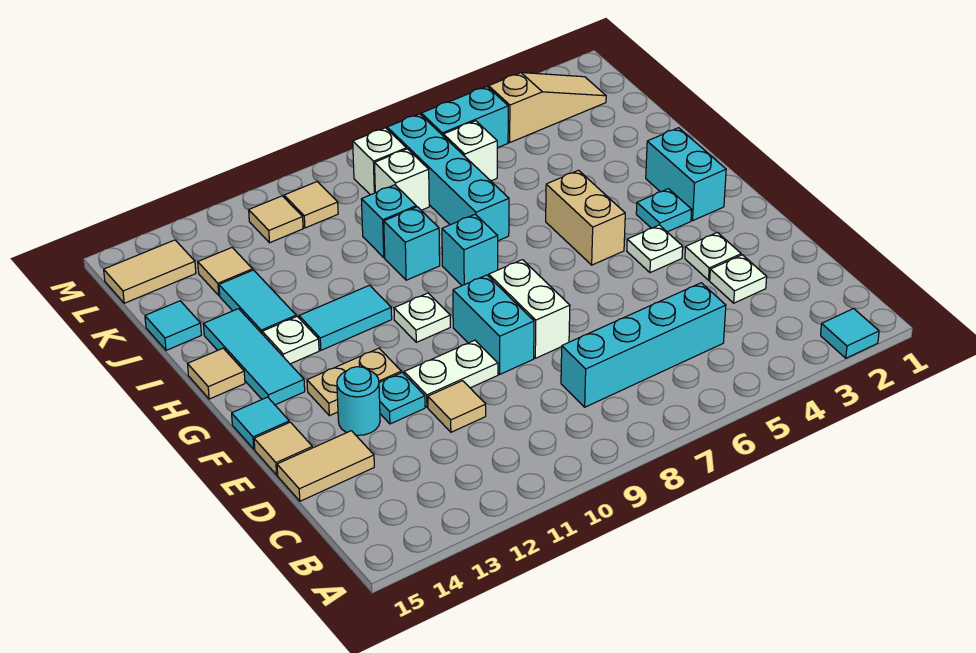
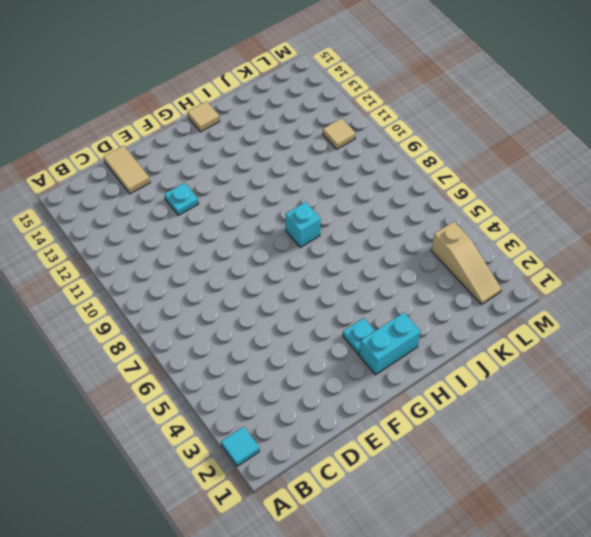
none -> cyan brick C5:C8 level 1
none -> white plate D3 level 1
none -> tan tile D11 level 1
none -> white plate E3 level 1

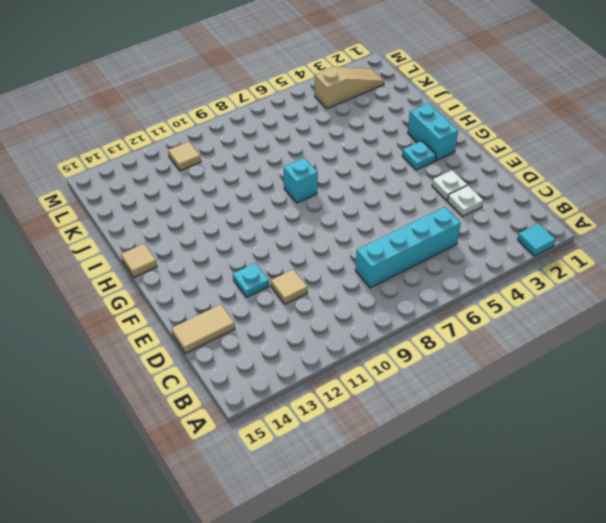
none -> white brick E8:F8 level 1
none -> cyan brick E9:F9 level 1
none -> white plate E10:E11 level 1
none -> cyan round brick E13 level 1

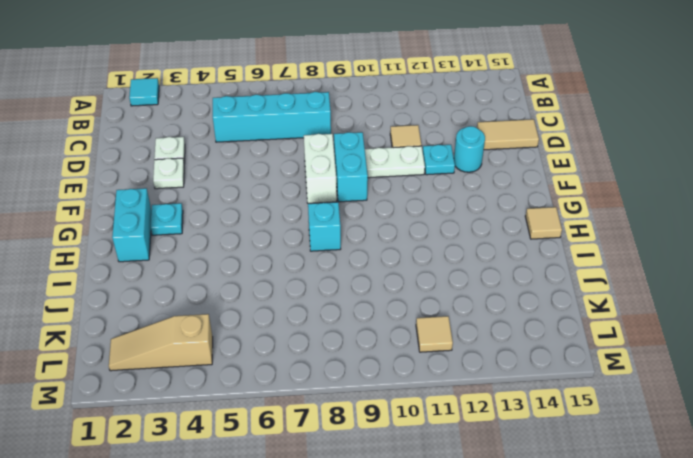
none -> tan tile E15 level 1
none -> white plate F4 level 1
none -> tan plate F12:F13 level 1
none -> cyan tile F15 level 1

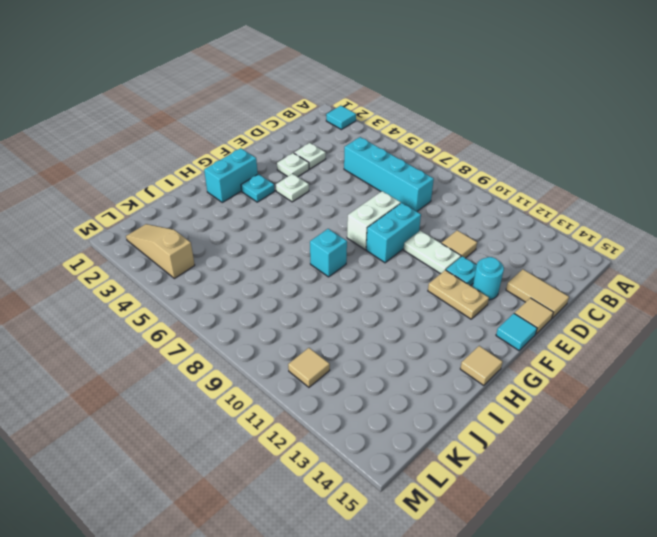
none -> tan brick G5:H5 level 1
none -> white plate G10 level 1
none -> cyan tile G14:I14 level 1
none -> cyan tile H11:H12 level 1

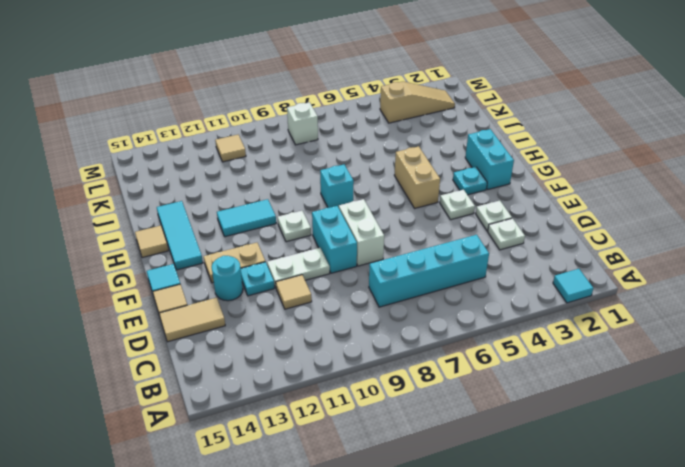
none -> white plate H13 level 1
none -> cyan brick I7:L7 level 1
none -> cyan brick I9 level 1
none -> cyan tile I13:J13 level 1

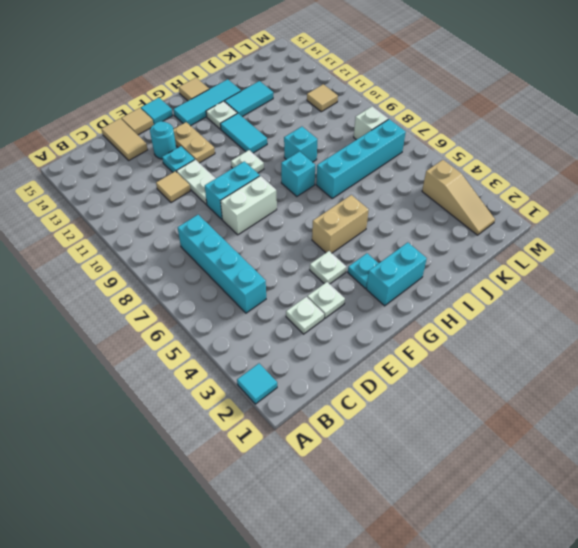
none -> cyan brick J9 level 1
none -> cyan tile J15 level 1
none -> white brick K6 level 1
none -> white brick K8 level 1

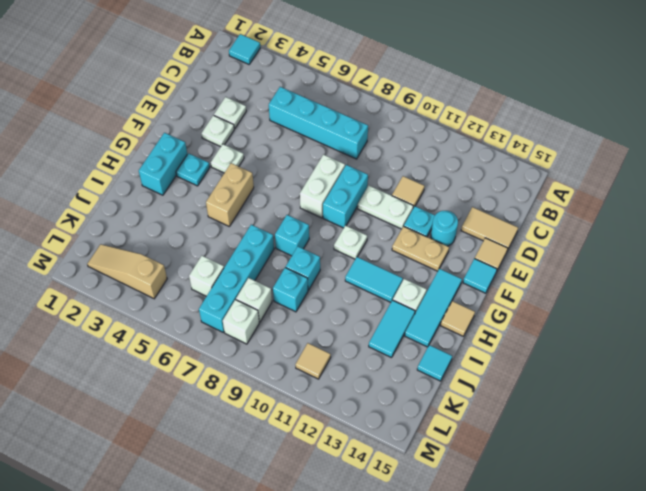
none -> tan tile K13 level 1
none -> cyan brick L5:L6 level 1
none -> tan tile L10 level 1
none -> tan tile L14:L15 level 1

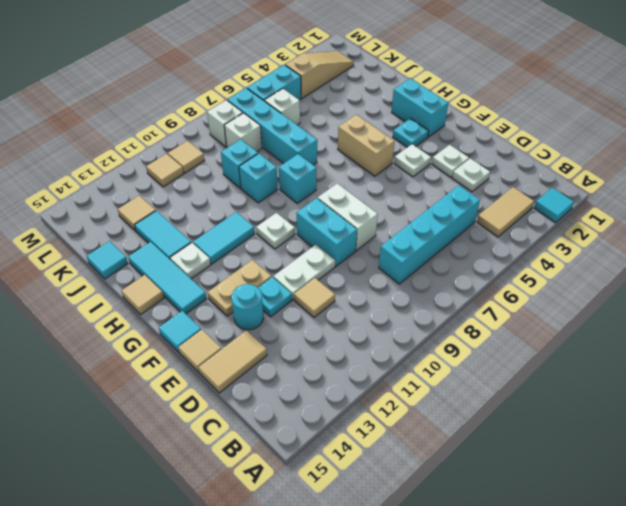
tan tile B3:B4 level 1 -> tan tile L14:L15 level 1

